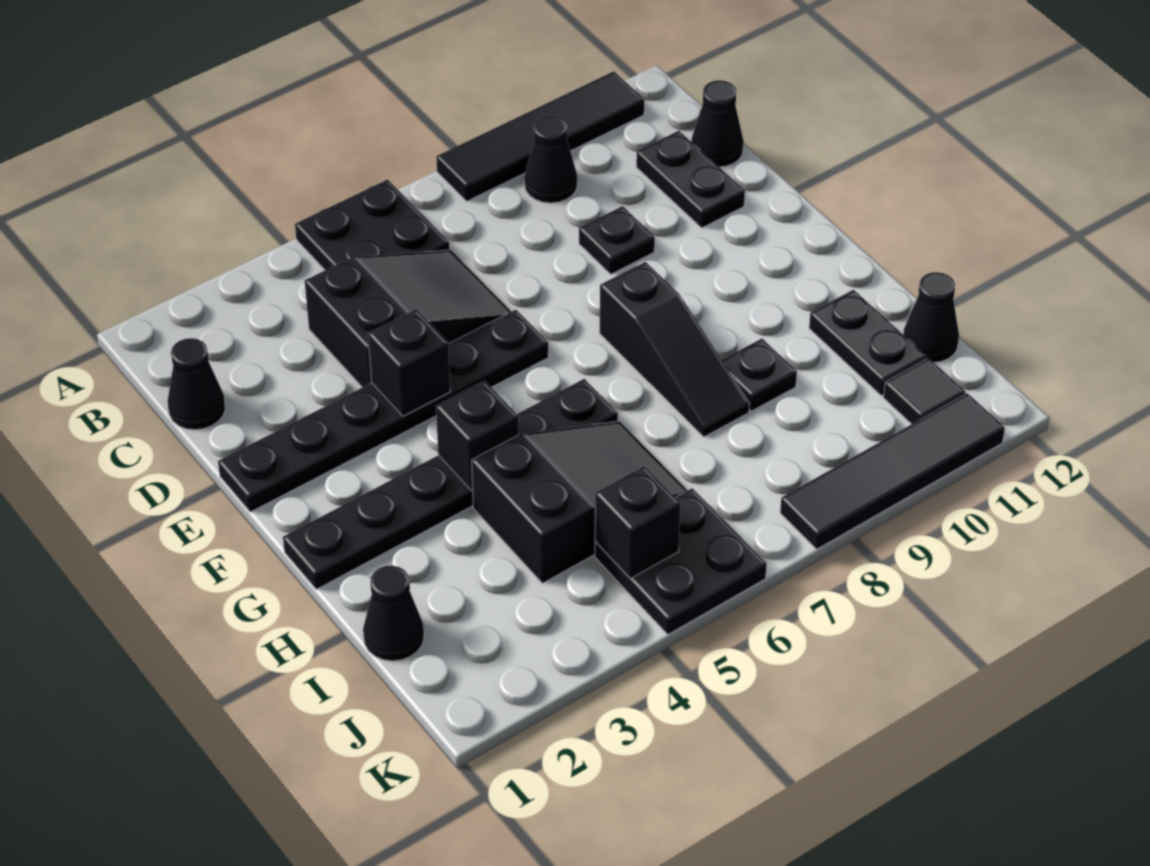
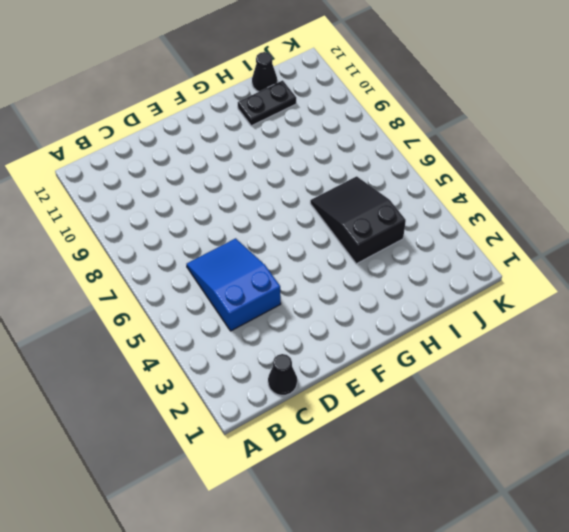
blue slope C4:D6 level 1 top 4 -> black slope C4:D6 level 1 top 4
none -> black plate A5:B6 level 1
none -> black tile A8:A11 level 1
none -> black cone B9 level 1

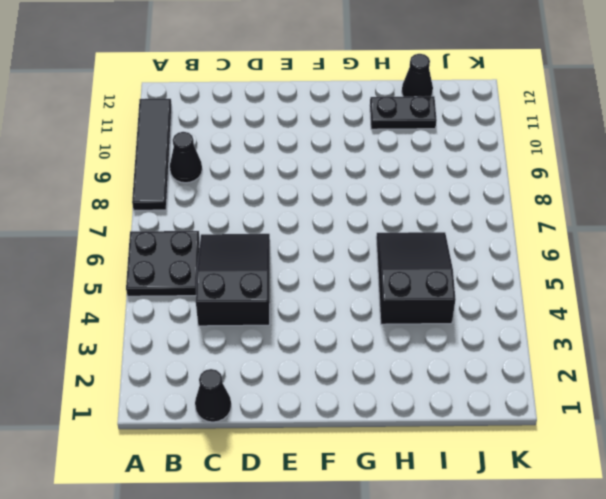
none -> black plate C11:D11 level 1
none -> black cone C12 level 1
none -> black plate D9 level 1

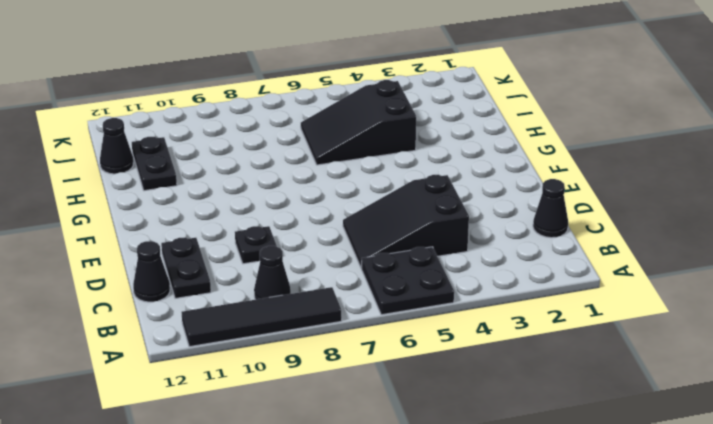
none -> black plate E1:E6 level 1
none -> black slope F8:H8 level 1 top F
none -> black plate G1:G6 level 1

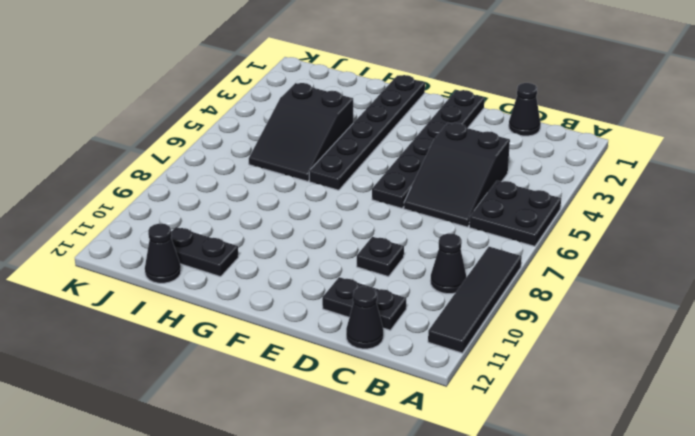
none -> black slope F8:H8 level 1 top F
none -> black plate H9 level 1
none -> black cone I1 level 1

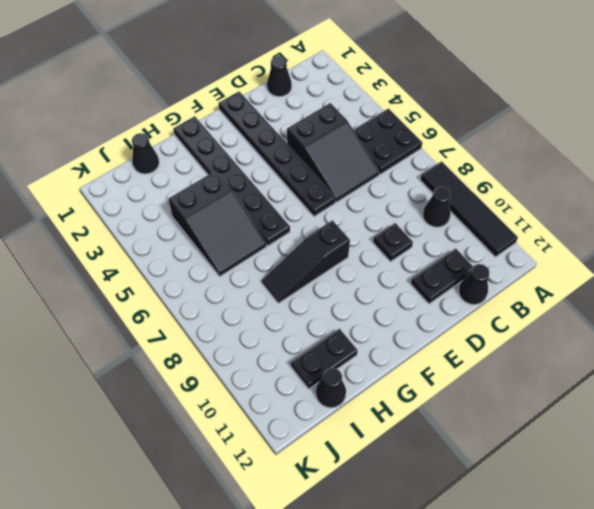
none -> black plate H9 level 1
none -> black plate J5:K6 level 1
none -> black tile J11 level 1

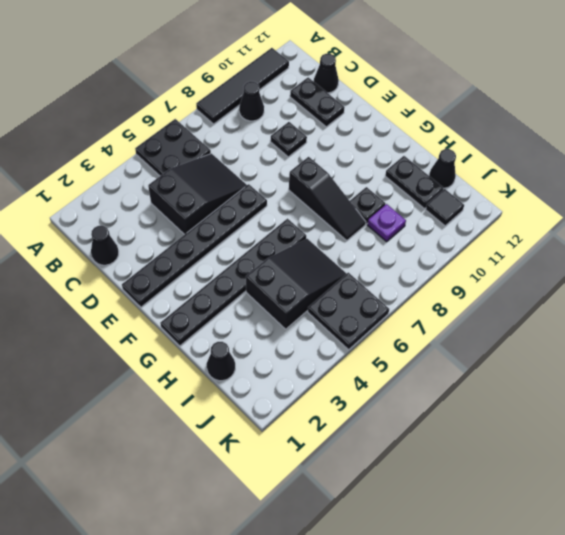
purple plate I9 level 1 -> none
none -> black tile K8:K11 level 1
none -> black brick E4 level 2
none -> black brick G4 level 2

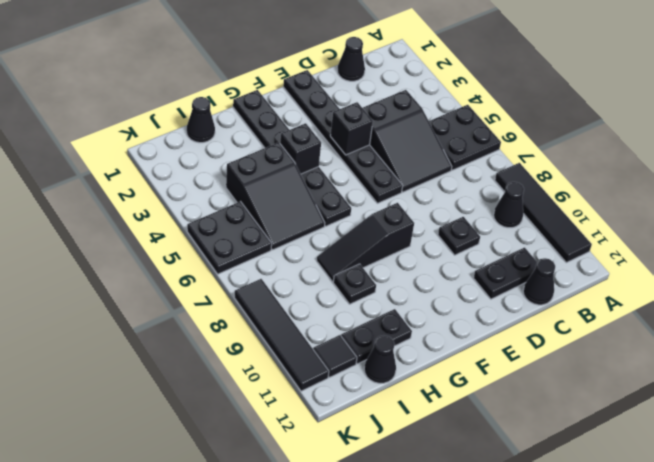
none -> black brick J5 level 2

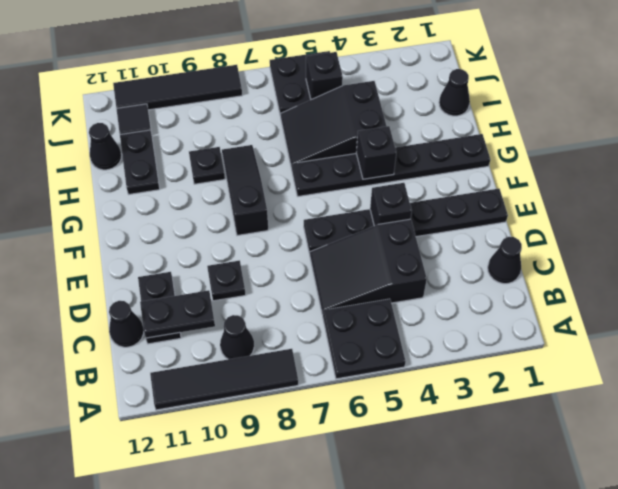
black plate C10:C11 level 2 -> none

